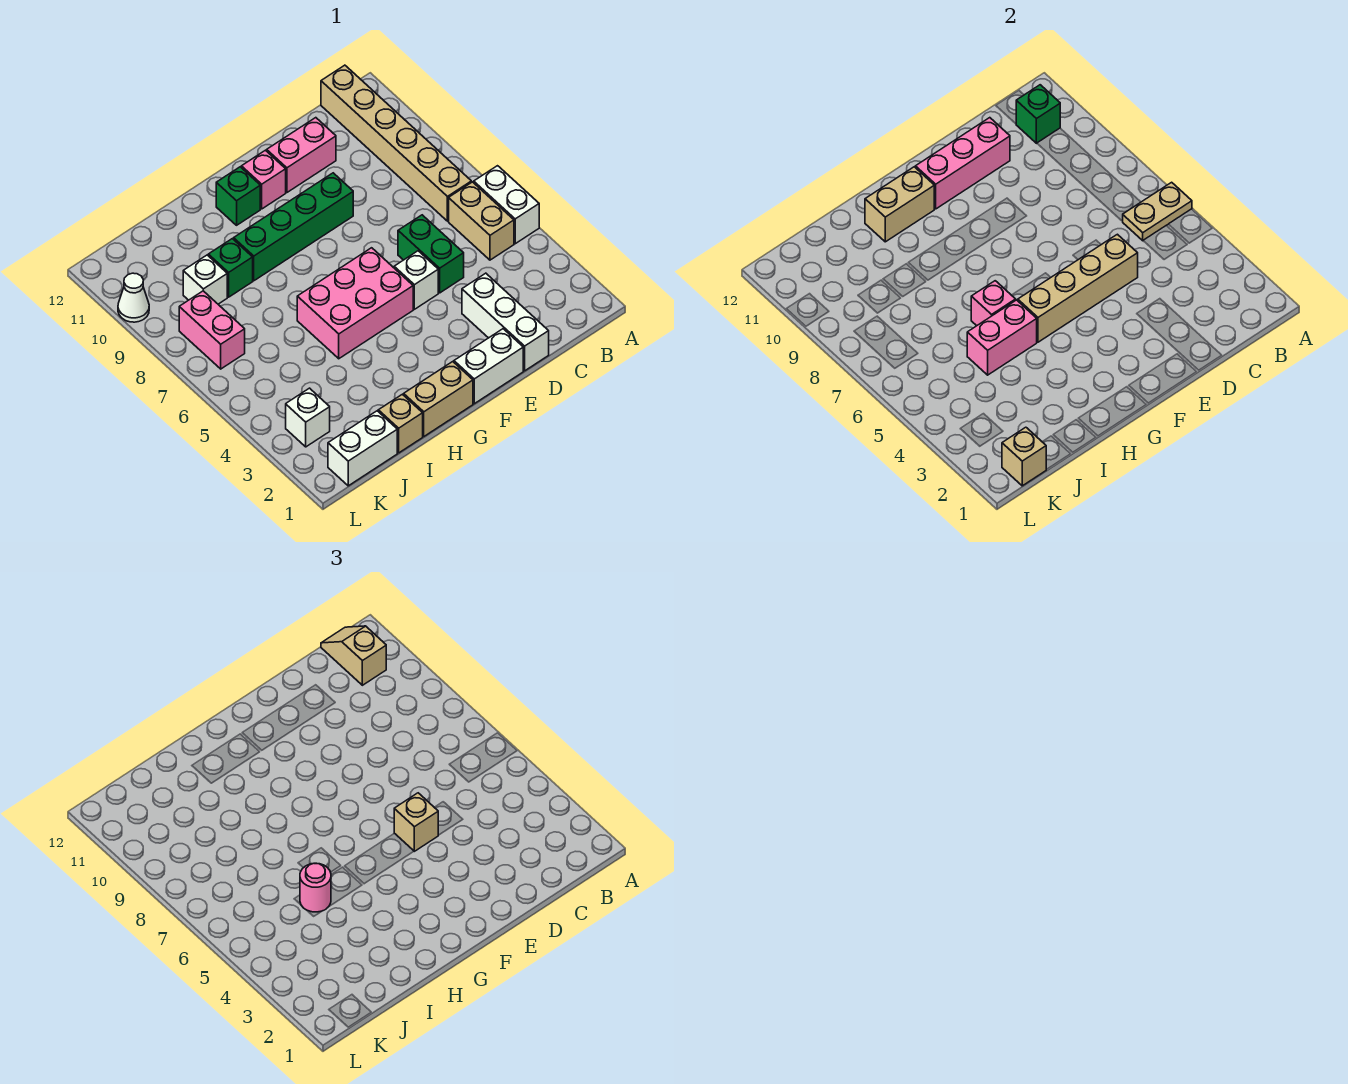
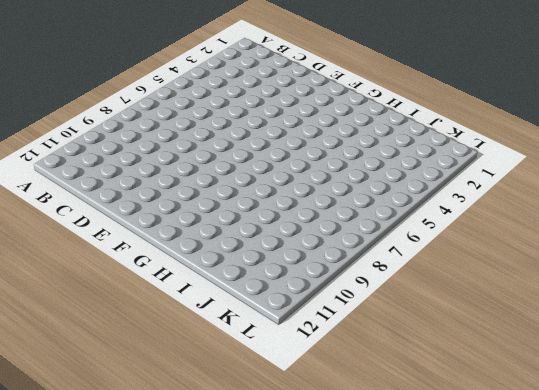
none -> white brick A5:A6 level 1
none -> tan brick B5:B6 level 1
none -> tan brick B7:B12 level 1
none -> white brick D1:D3 level 1

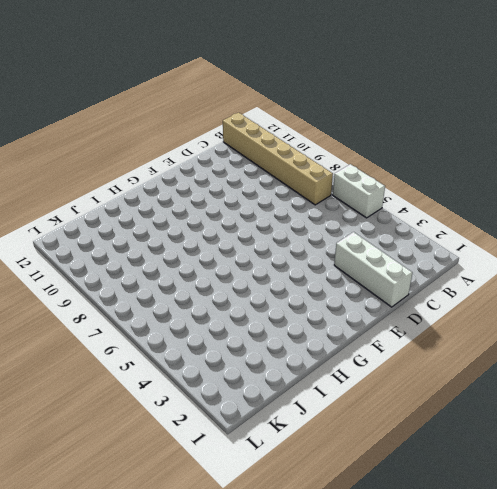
none -> tan brick B5:B6 level 1
none -> green brick D5:D6 level 1
none -> pink brick D11:E11 level 1
none -> white brick E1:F1 level 1

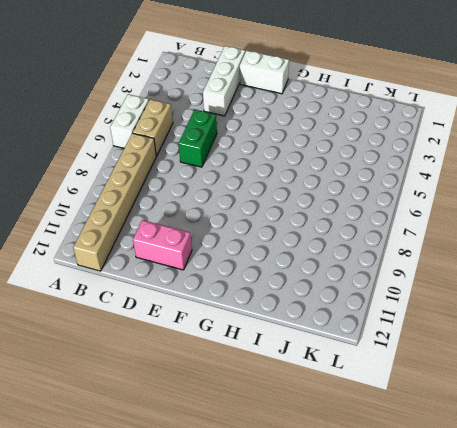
none -> white brick E5 level 1
none -> green brick E9:H9 level 1
none -> pink brick F5:H6 level 1
none -> pink brick F11 level 1

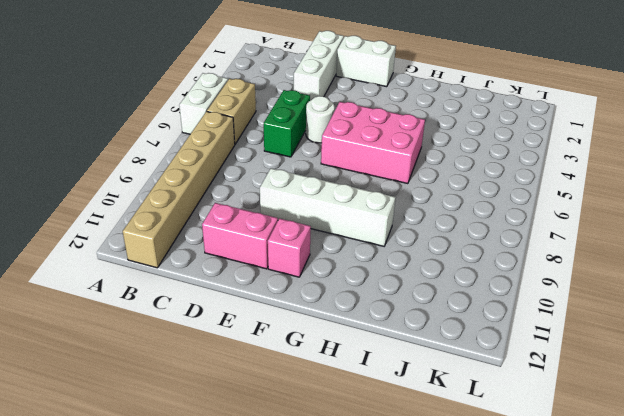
white round brick E5 level 1 -> white brick E5 level 1
white brick E9:H9 level 1 -> green brick E9:H9 level 1
none -> tan brick G1:H1 level 1
none -> green brick G11 level 1
none -> tan brick I1 level 1
none -> green brick I9 level 1

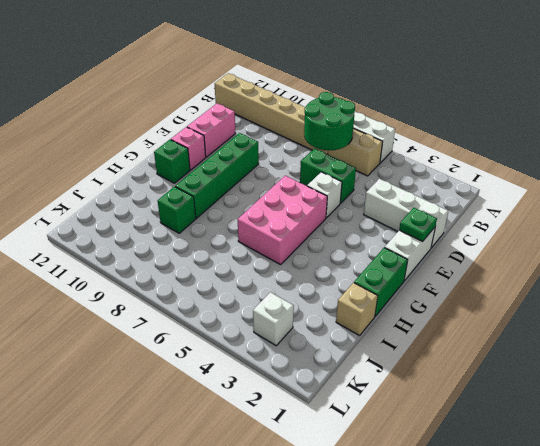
green round brick B6:C7 level 2 -> tan plate A6:B6 level 2
green plate E1 level 2 -> none
green brick G1:H1 level 1 -> tan brick G1:H1 level 1
none -> white brick J1:K1 level 1
none -> white brick J9 level 1
none -> pink brick K7:K8 level 1
none -> white cone L10 level 1

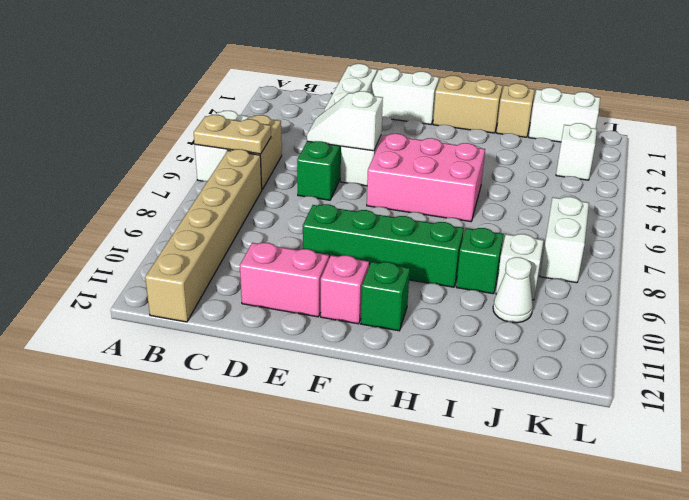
white slope D5:E5 level 2 top E -> tan brick D5:G5 level 2
white cone J10 level 1 -> white cone L10 level 1
white brick K7:K8 level 1 -> pink brick K7:K8 level 1
none -> green brick B11 level 2
none -> pink brick D11:F11 level 2
none -> tan brick G11:H11 level 2
none -> pink brick H5:I5 level 2

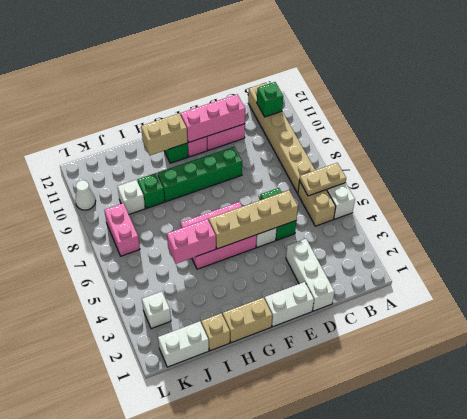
none -> pink brick H6 level 2
none -> tan brick K1 level 2
none -> tan slope B11:B12 level 3 top 11
none -> tan brick E5 level 3

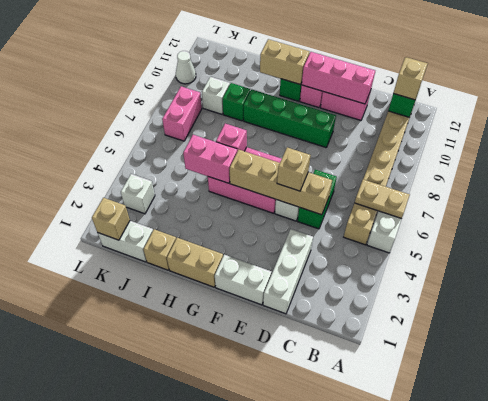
none -> pink round brick I5 level 3

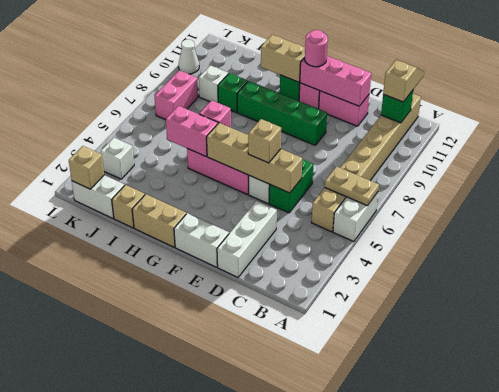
pink round brick F11 level 3 -> pink round brick I5 level 3

